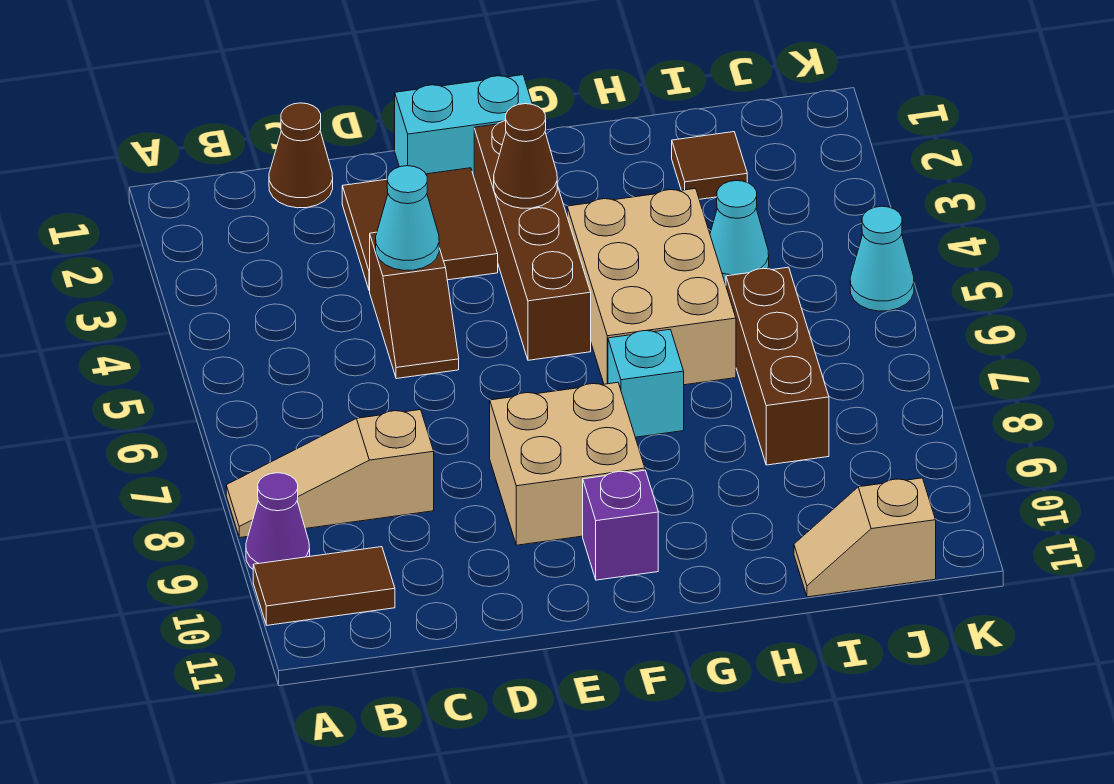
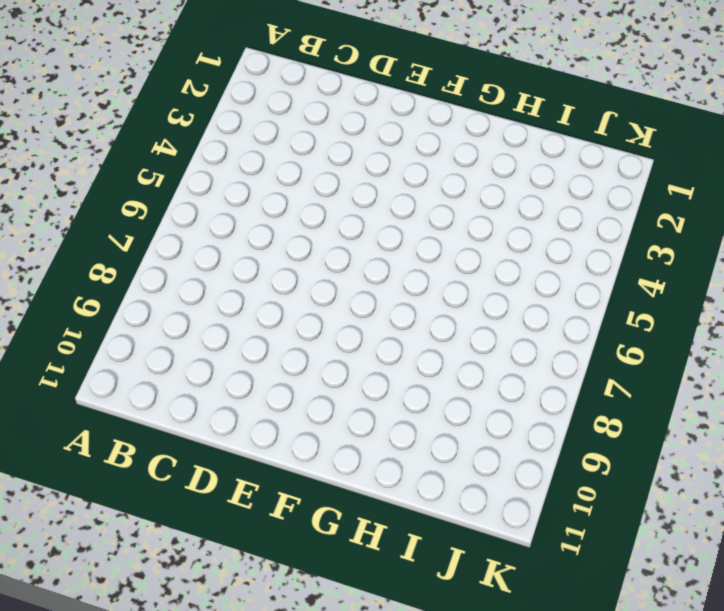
none -> tan slope A8:C8 level 1 top C
none -> purple cone A9 level 1
none -> brown tile A10:B10 level 1

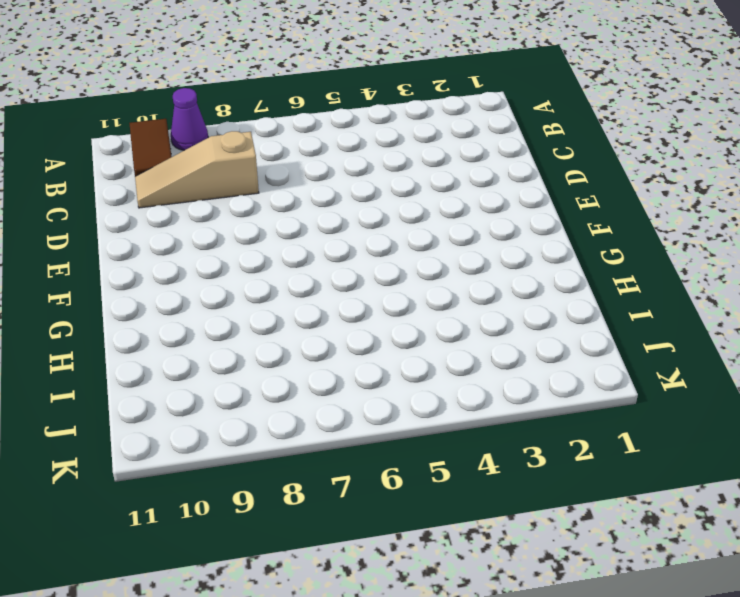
tan slope C8:C10 level 1 top 8 -> tan slope A8:C8 level 1 top C
none -> brown cone C1 level 1
none -> brown tile D2:E3 level 1
none -> brown slope D4:D5 level 1 top 4

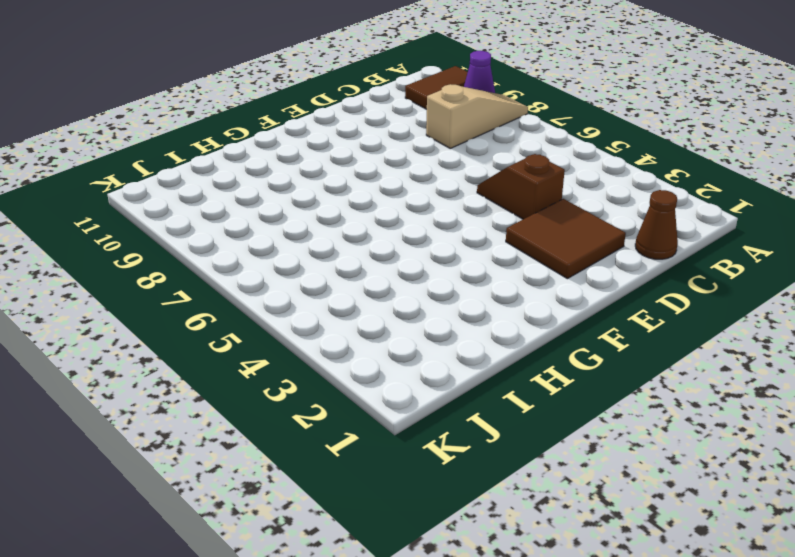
none -> cyan brick E1:F1 level 1
none -> tan brick E8:F9 level 1
none -> brown brick F2:F5 level 1

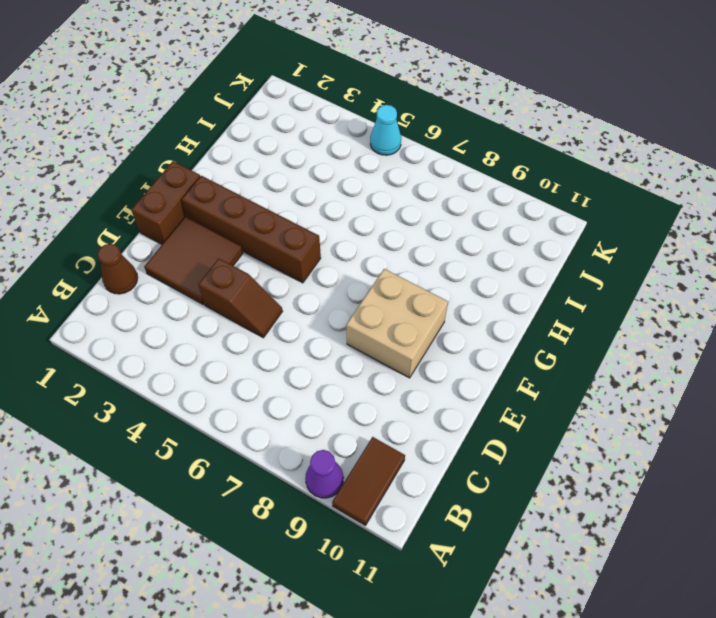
brown brick E1:F1 level 1 -> cyan brick E1:F1 level 1
none -> tan slope A8:C8 level 1 top C
none -> purple brick F10 level 1
none -> tan brick G4:H6 level 1

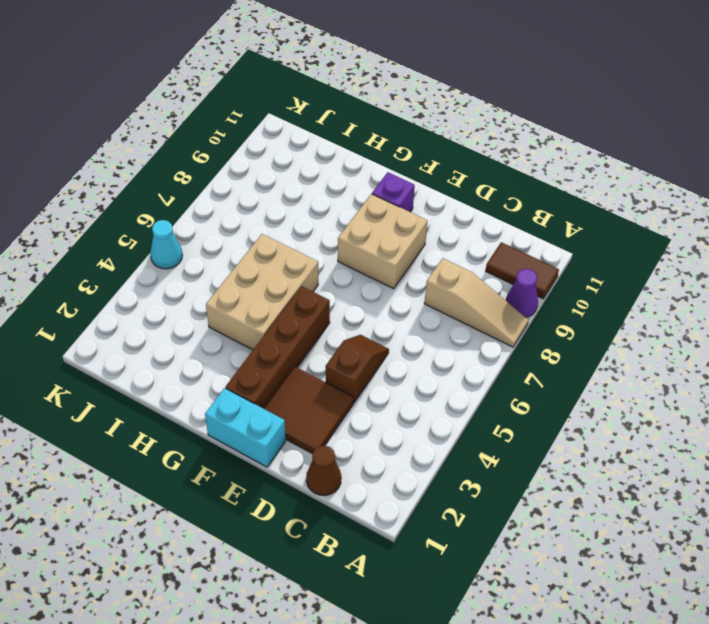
none -> cyan brick G7 level 1
none -> brown tile I2 level 1
none -> cyan cone I4 level 1

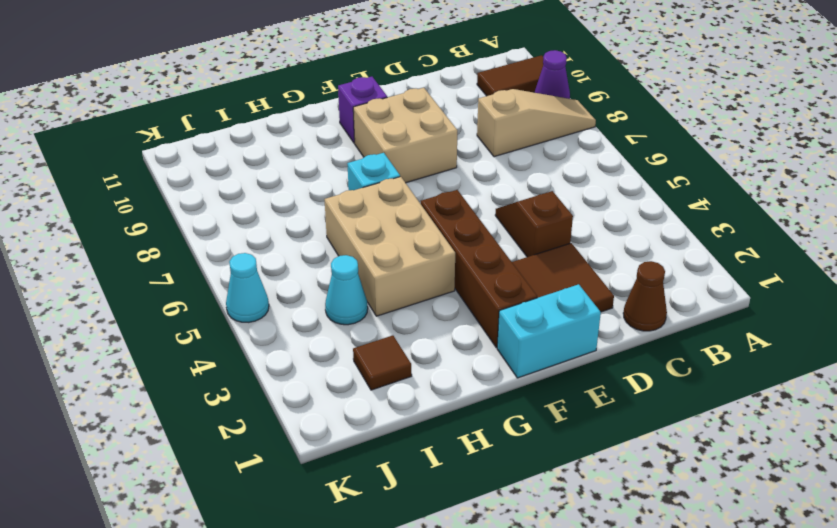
none -> brown brick I6:I8 level 1
none -> tan slope I11:J11 level 1 top J
none -> cyan cone D4 level 2

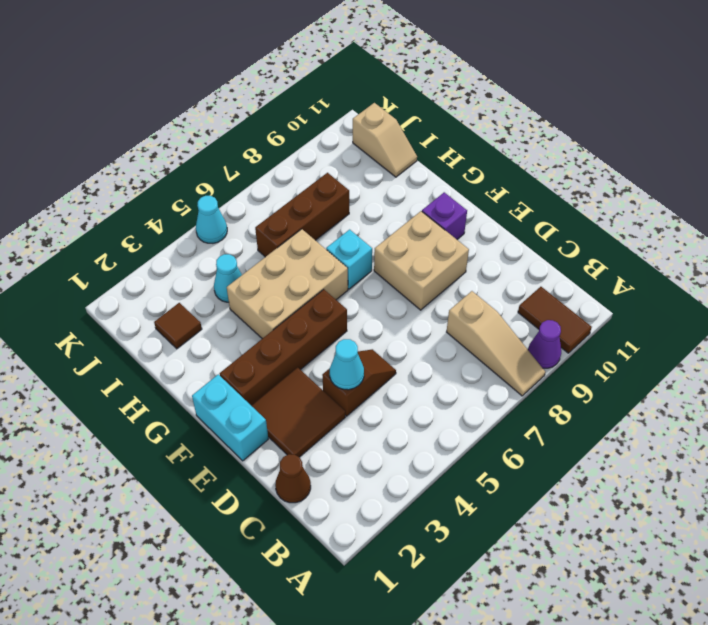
none -> brown cone F3 level 2

